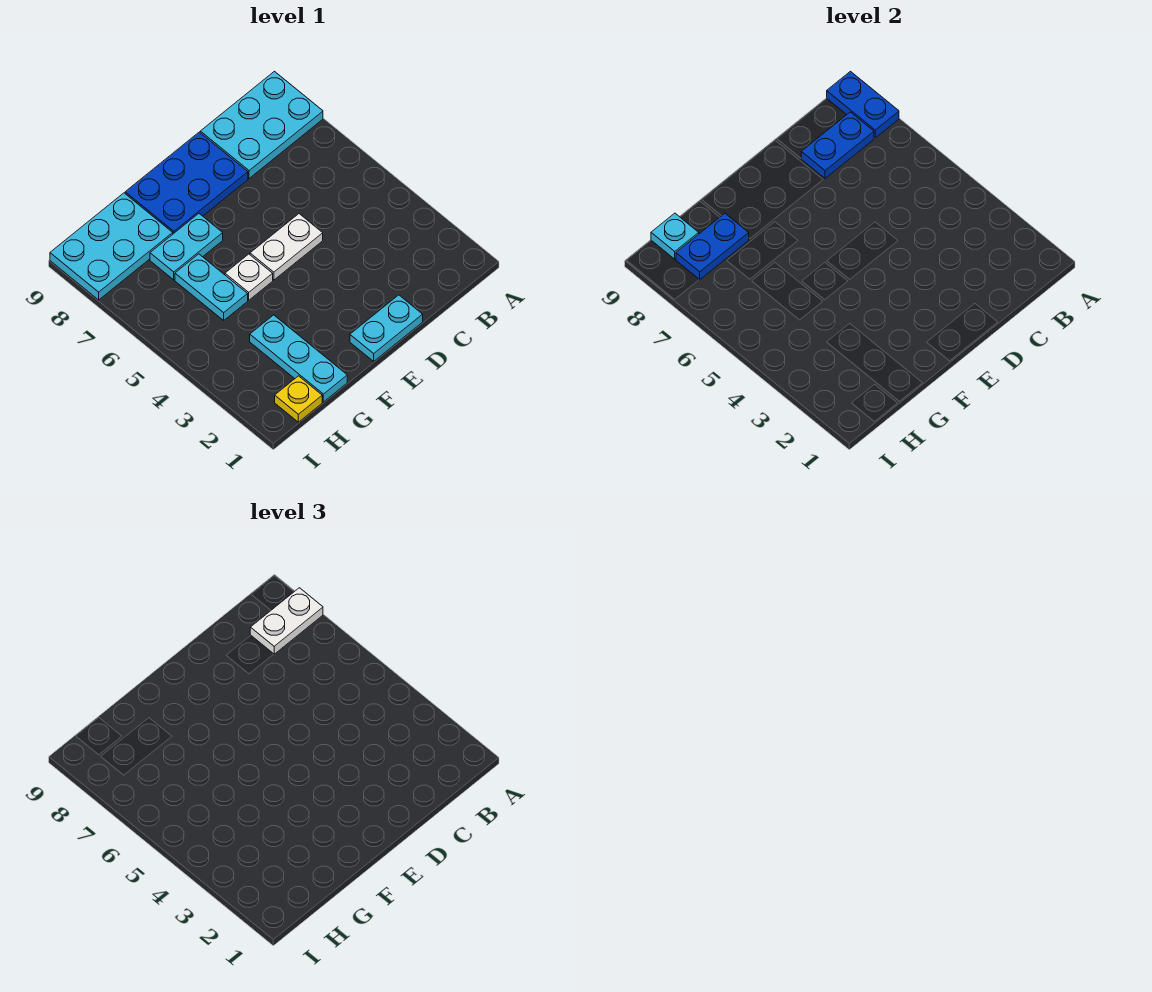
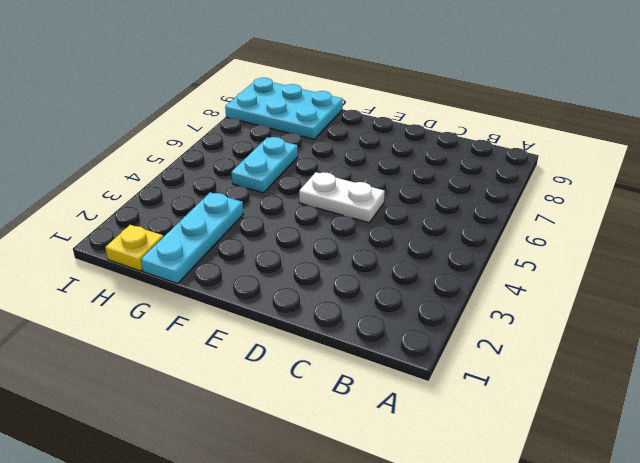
none -> cyan plate A8:C9 level 1
none -> cyan plate D1:E1 level 1
none -> blue plate D8:F9 level 1

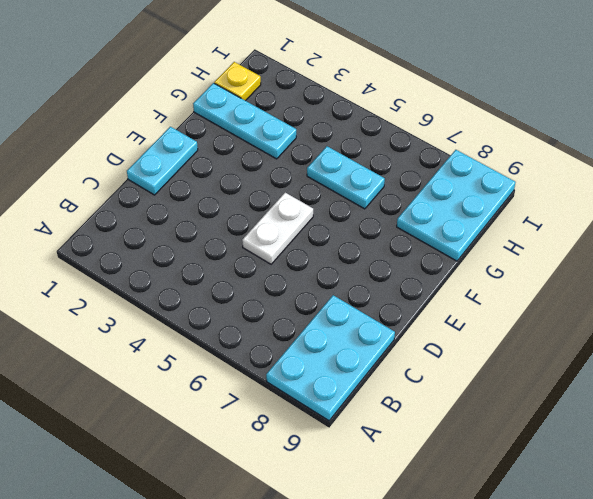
none -> blue plate D8:F9 level 1
none -> white plate F5 level 1
none -> cyan plate F7:G7 level 1

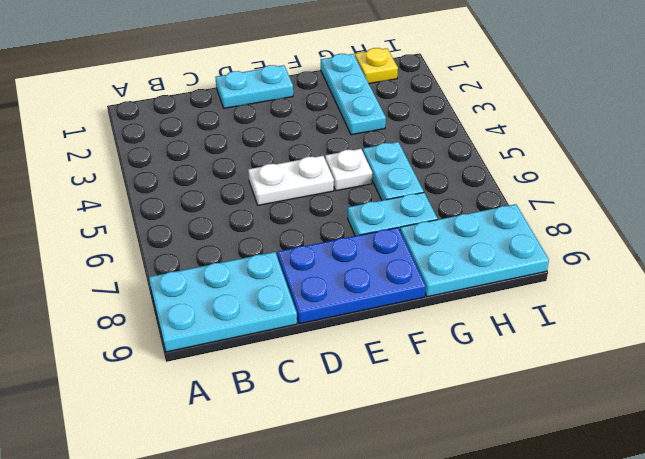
none -> blue plate A8:A9 level 2
none -> blue plate B8:C8 level 2
none -> blue plate G8:H8 level 2

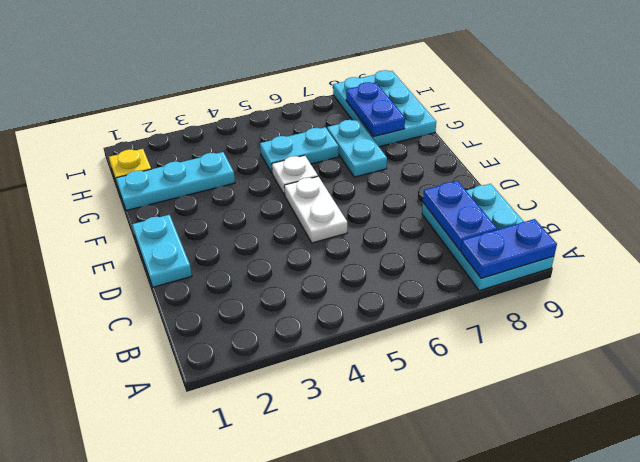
none -> blue plate D8:F9 level 1
none -> cyan plate H9 level 2
none -> white plate A8:B8 level 3

